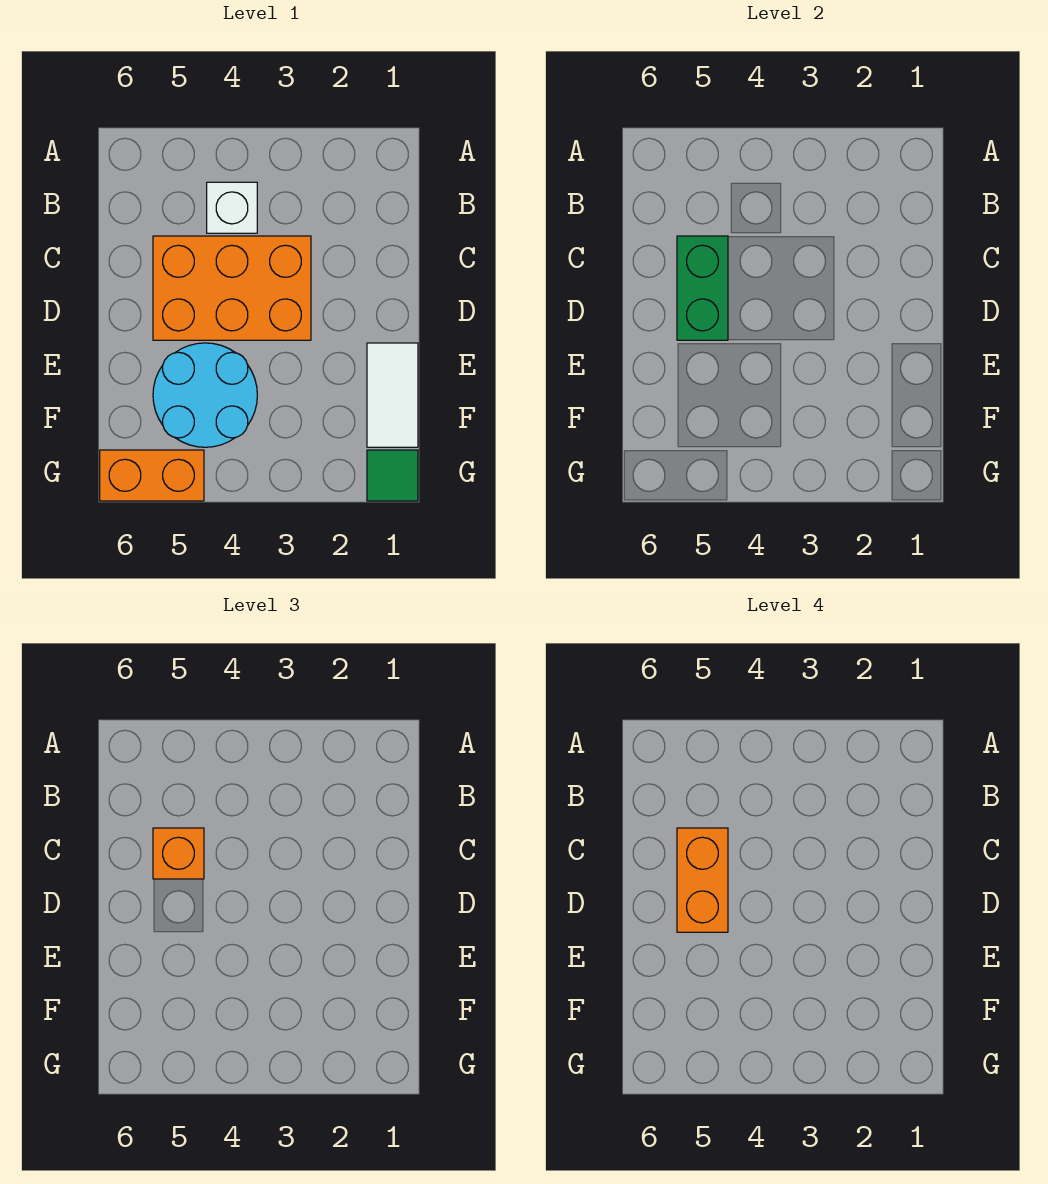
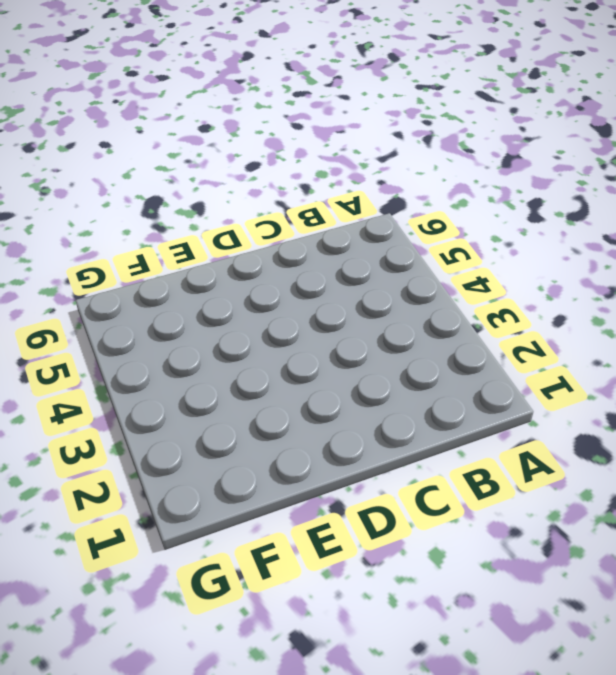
none -> white brick B4 level 1
none -> orange brick C3:D5 level 1

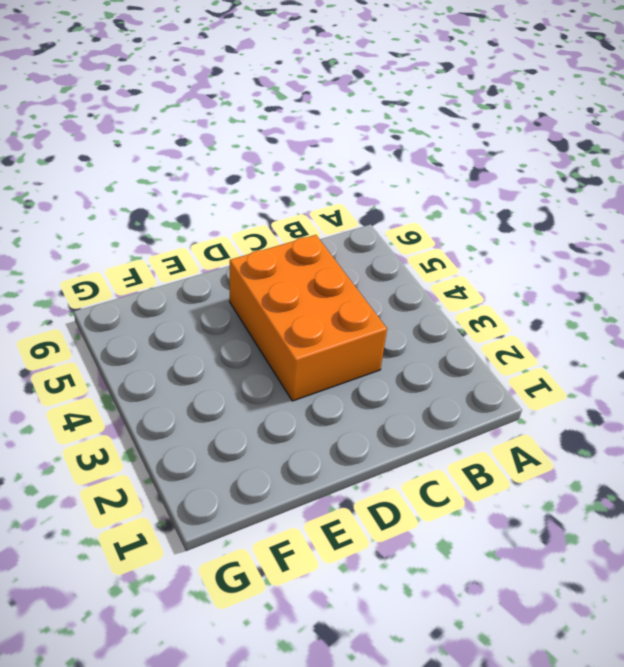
none -> white brick B4 level 1
none -> white tile E1:F1 level 1

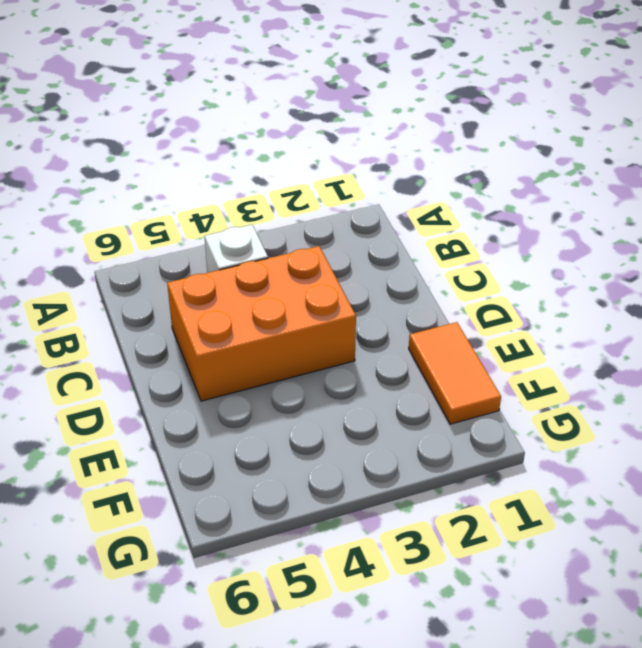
orange tile E1:F1 level 1 -> white tile E1:F1 level 1
none -> cyan round brick E4:F5 level 1
none -> green tile G1 level 1

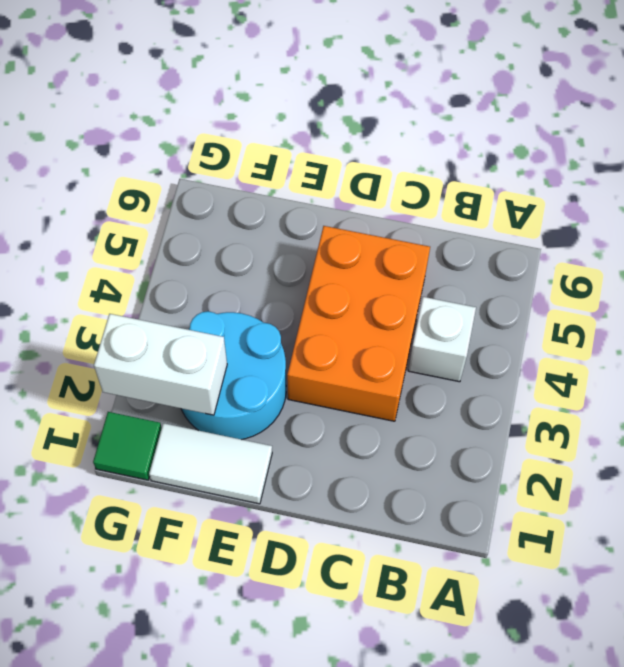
cyan round brick E2:F3 level 1 -> cyan round brick E4:F5 level 1
white brick F2:G2 level 2 -> none
none -> orange brick G5:G6 level 1
none -> green brick C5:D5 level 2

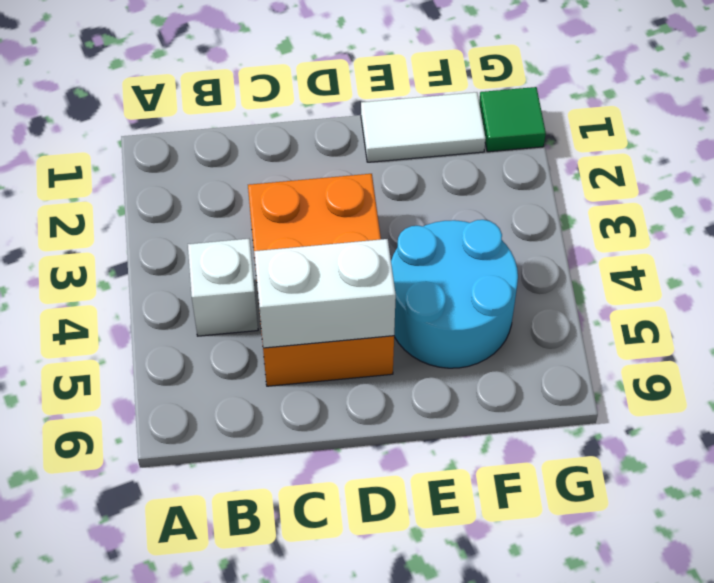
white brick C5:D5 level 2 -> green brick C5:D5 level 2
none -> orange brick G5:G6 level 1
none -> orange brick C5 level 3

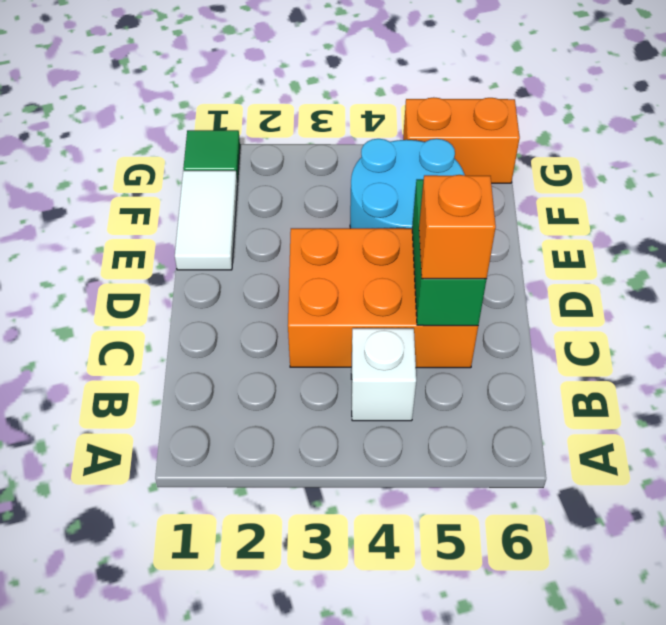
none -> orange brick C5:D5 level 4

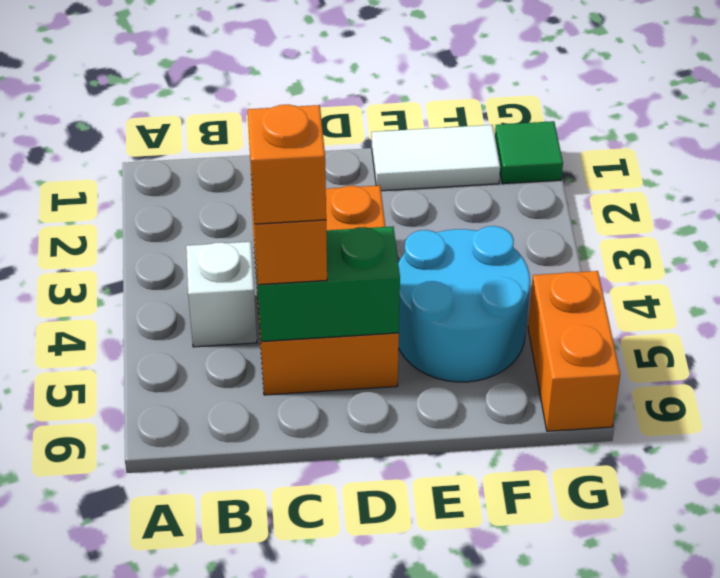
orange brick C5 level 4 -> orange brick C5:D5 level 4

